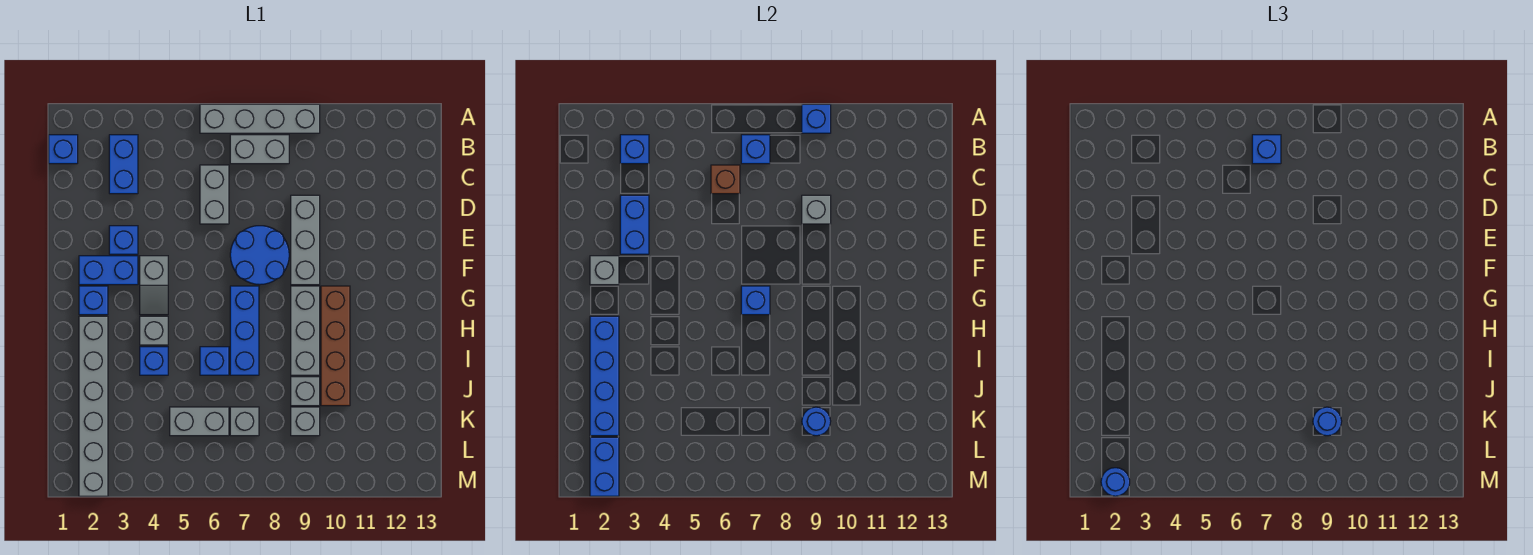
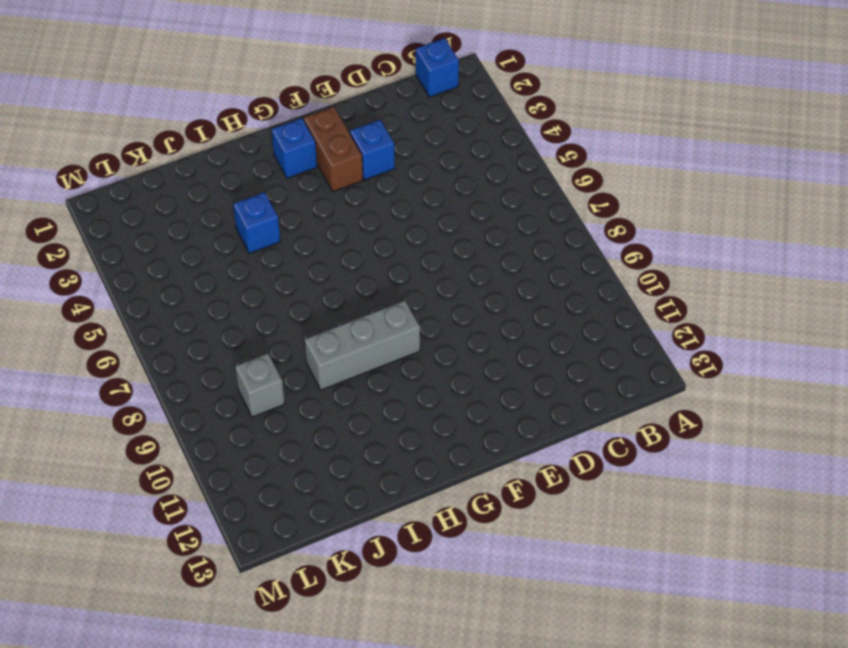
brown brick F2:F3 level 1 -> blue brick F2:F3 level 1
none -> grey brick A6:A9 level 1
none -> blue brick B3:C3 level 1
none -> grey brick B7:B8 level 1
none -> grey brick C6:D6 level 1

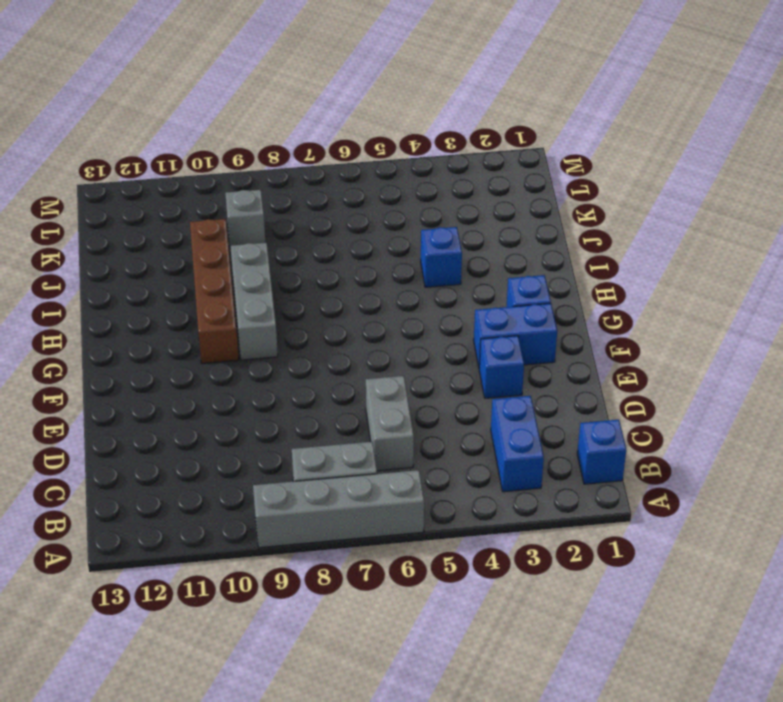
none -> grey brick D9:F9 level 1
none -> blue round brick E7:F8 level 1
none -> grey slope F4:G4 level 1 top F
none -> blue brick G7:I7 level 1

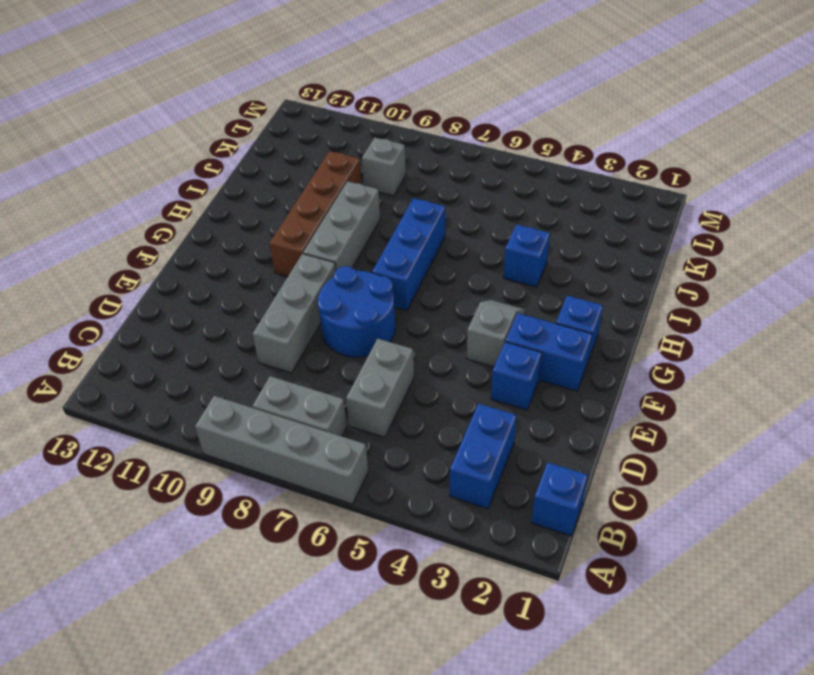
none -> grey brick H2:M2 level 1
none -> grey brick H4 level 1
none -> blue brick I6 level 1
none -> grey brick J9 level 1

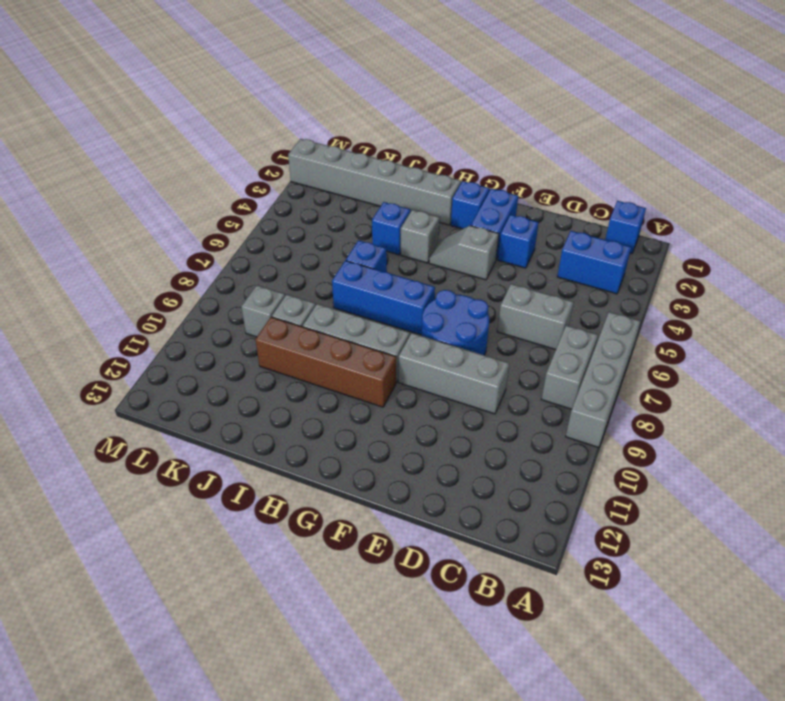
none -> grey brick K5:K6 level 1
none -> grey brick K7 level 1
none -> blue brick A9 level 2
none -> blue brick B3 level 2

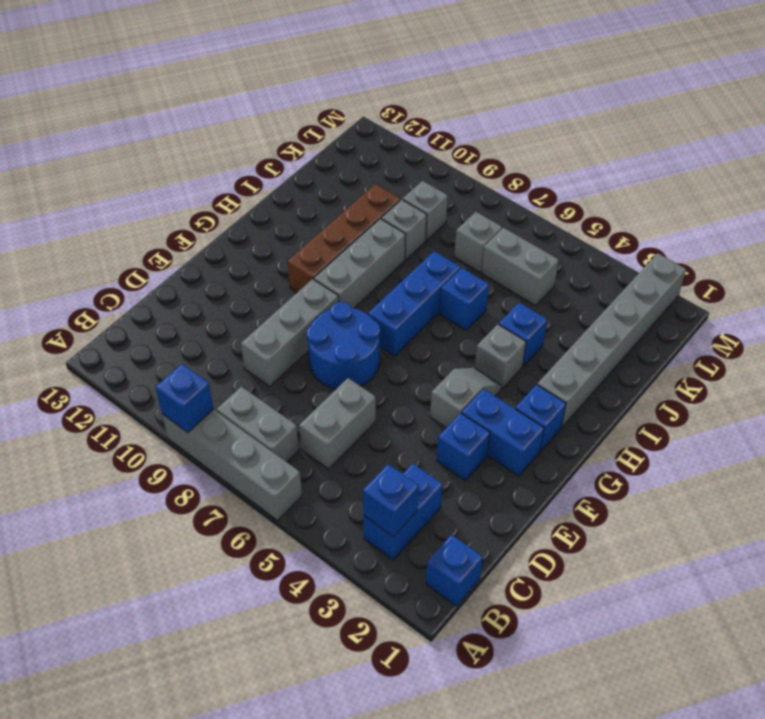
none -> blue brick B7 level 2
none -> brown brick C6 level 2
none -> blue brick D3:E3 level 2
none -> grey brick D9 level 2

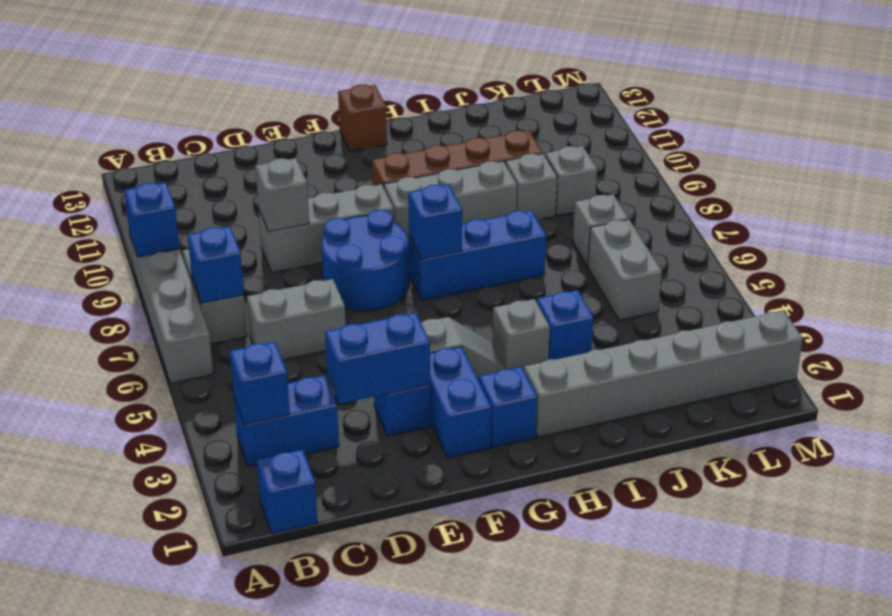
brown brick G13 level 1 -> brown brick C6 level 2
none -> blue brick I6 level 1
none -> grey brick F2 level 2
none -> blue brick H2:K2 level 2
none -> blue round brick K9 level 2

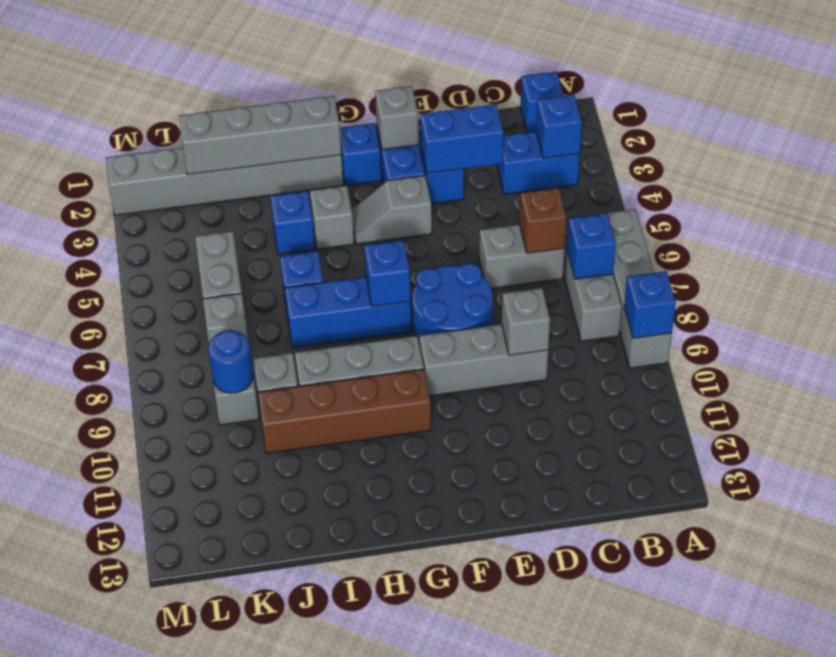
grey brick H2:K2 level 2 -> blue brick H2:K2 level 2
none -> blue brick L2:M2 level 2
none -> blue brick B7 level 3
none -> blue round brick K9 level 3
none -> blue round brick M2 level 3

